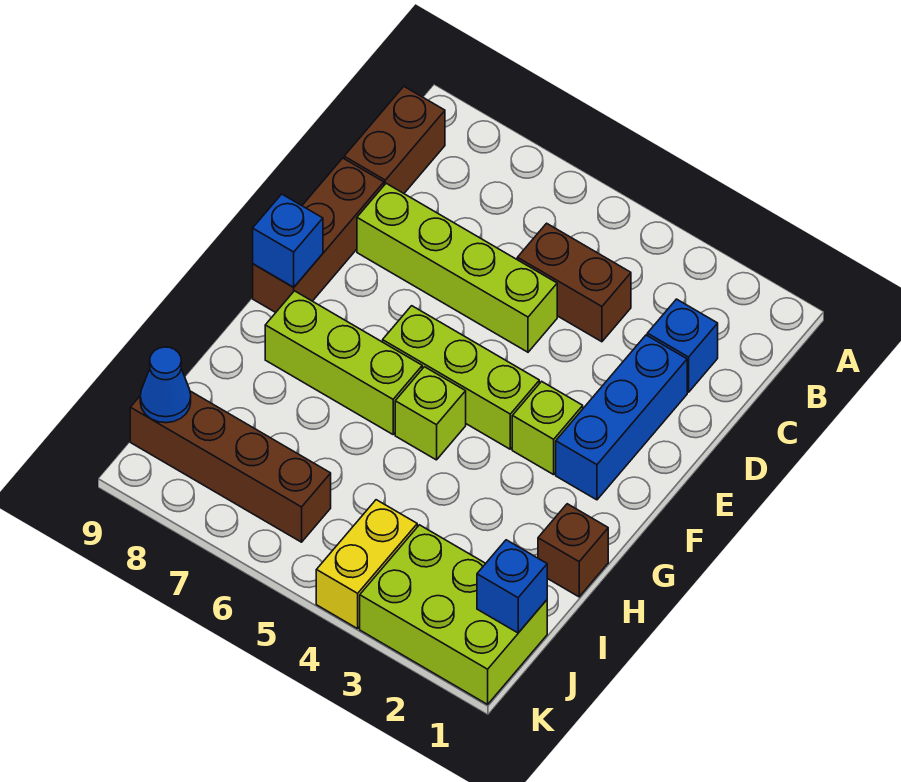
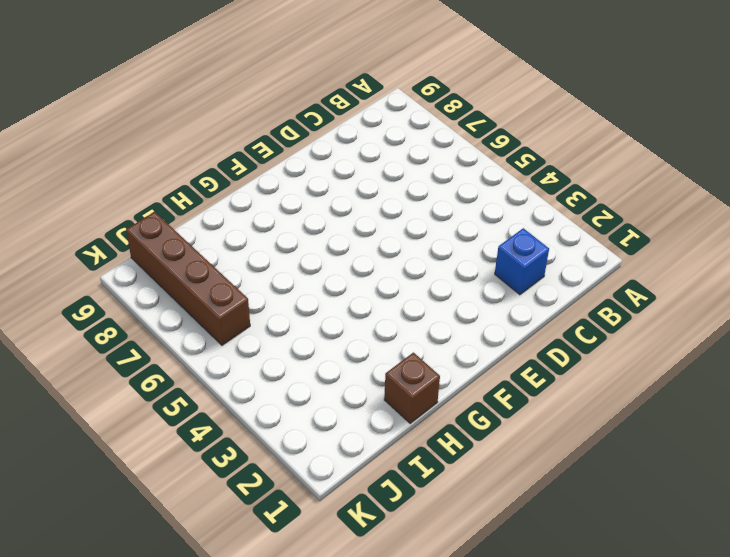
none -> brown brick B9:C9 level 1
none -> brown brick C4:C5 level 1
none -> blue brick D2:F2 level 1

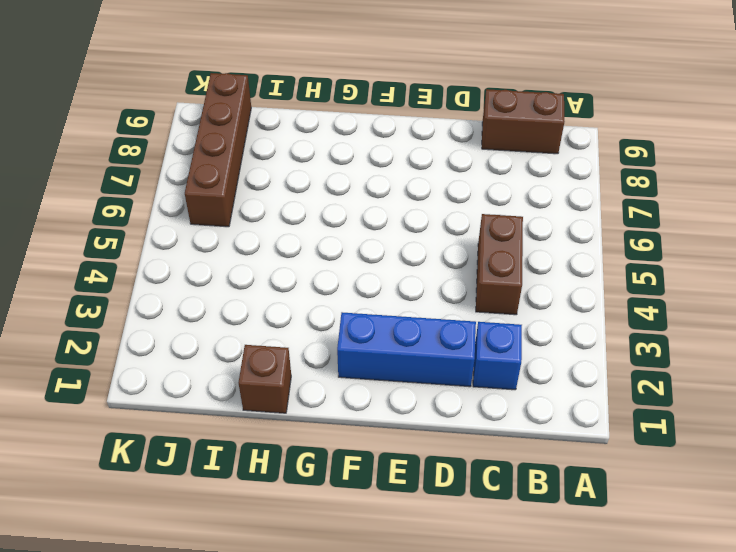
none -> lime brick D5:D8 level 1
none -> brown brick D9:F9 level 1
none -> lime brick F3 level 1

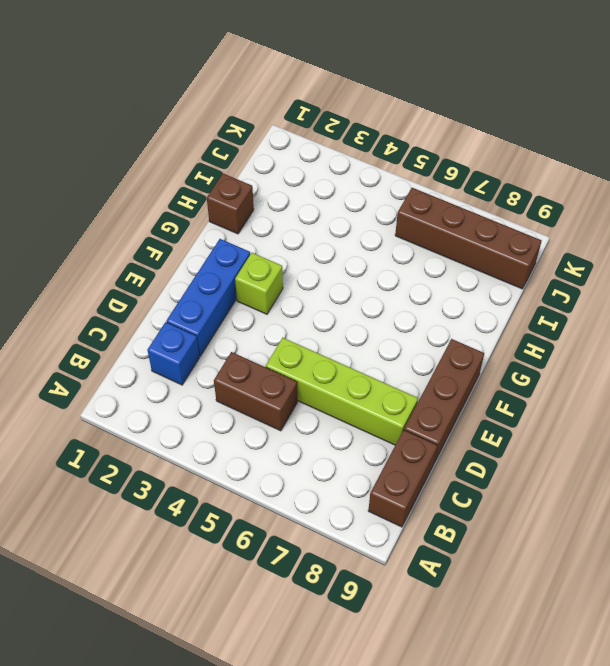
none -> lime brick F4:F6 level 1
none -> lime brick G5 level 1
none -> lime brick G6:G8 level 1

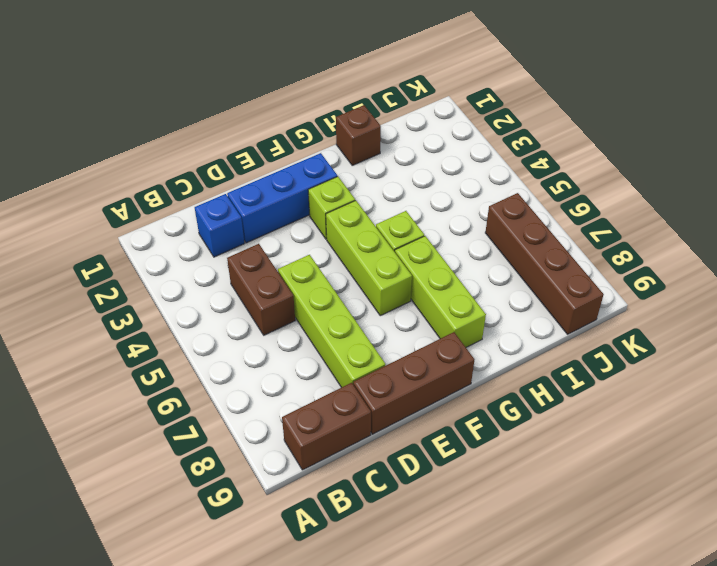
none -> lime brick J1:K3 level 1
none -> yellow brick J4:K4 level 1
none -> blue brick F9 level 2

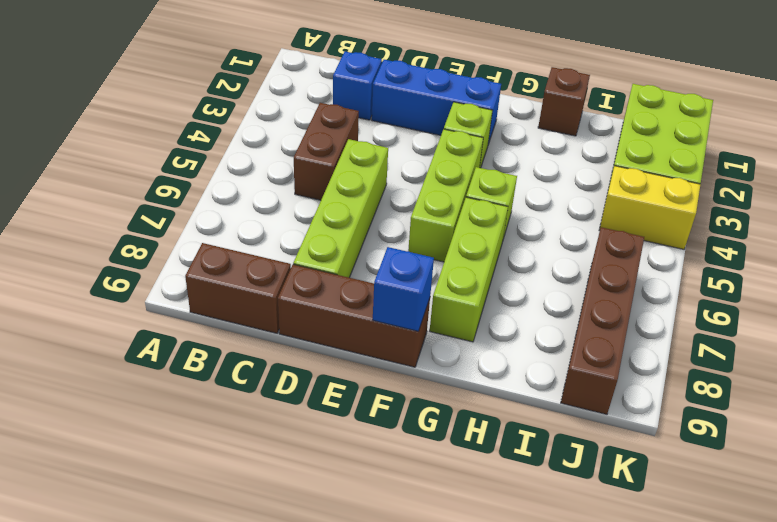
none -> blue brick J1 level 2
none -> blue cone J9 level 2

